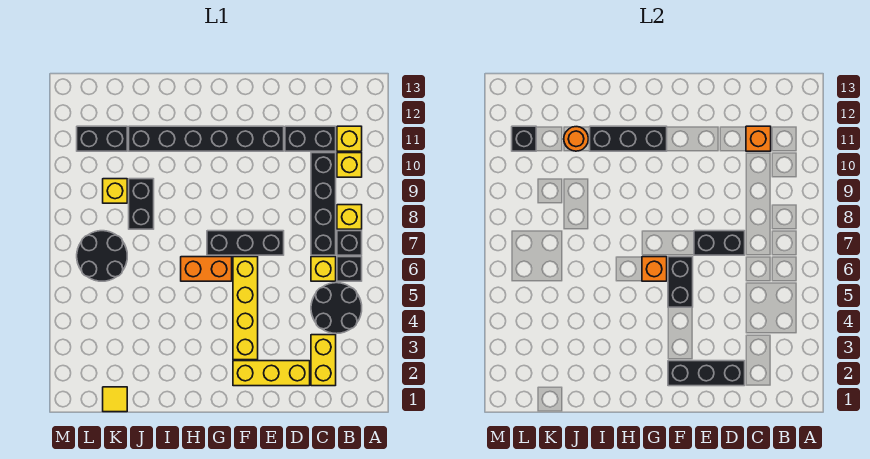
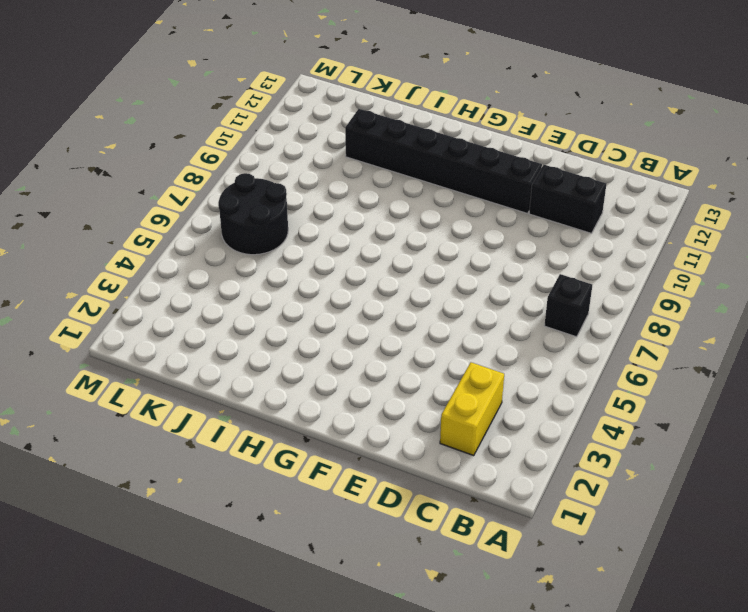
none -> black round brick B4:C5 level 1
none -> black brick B6 level 1
none -> yellow brick B8 level 1

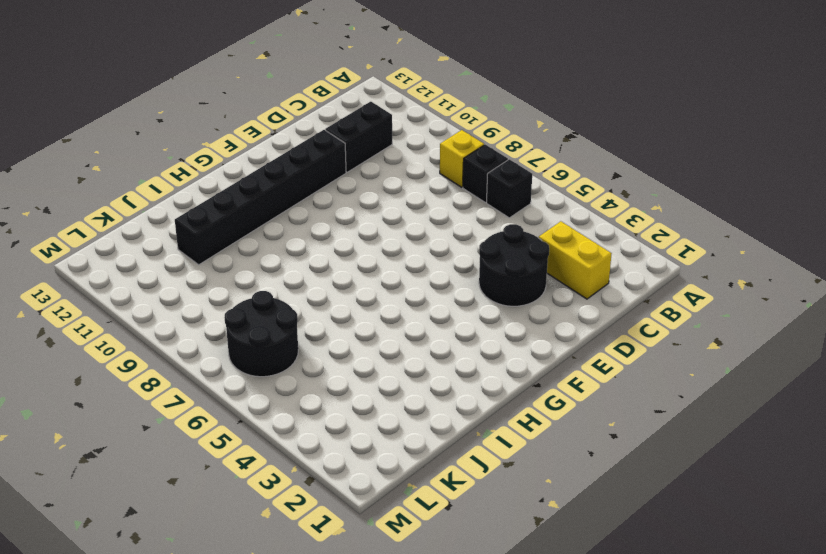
black round brick D3:E4 level 1 -> black round brick B4:C5 level 1
none -> yellow brick B10 level 1
none -> yellow brick B11 level 1
none -> yellow brick C6 level 1

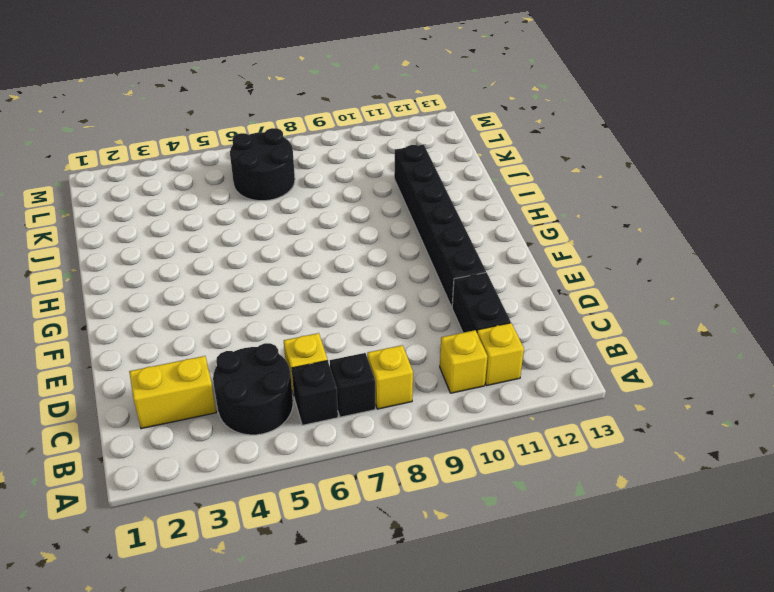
none -> black brick C7:C10 level 1
none -> yellow brick D2:F2 level 1
none -> black brick E7:G7 level 1

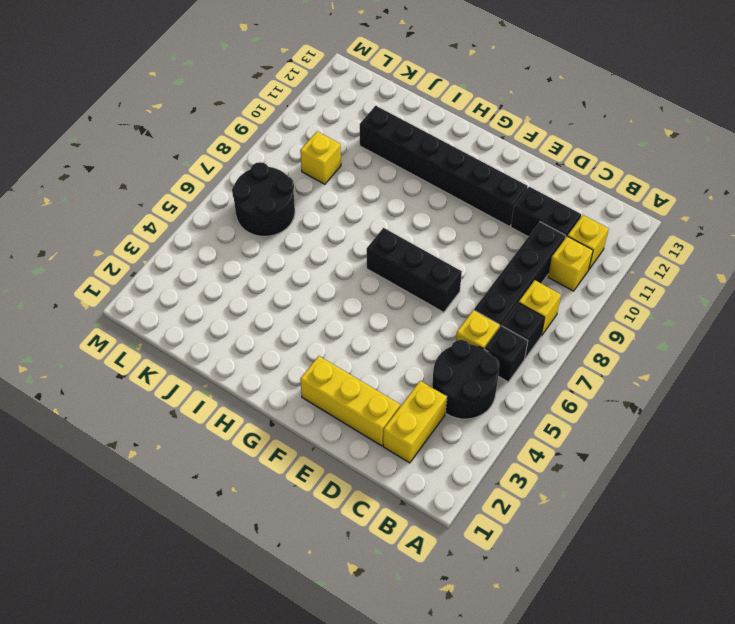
none -> yellow brick F3:F6 level 1
none -> orange brick G6:H6 level 1
none -> black brick J8:J9 level 1

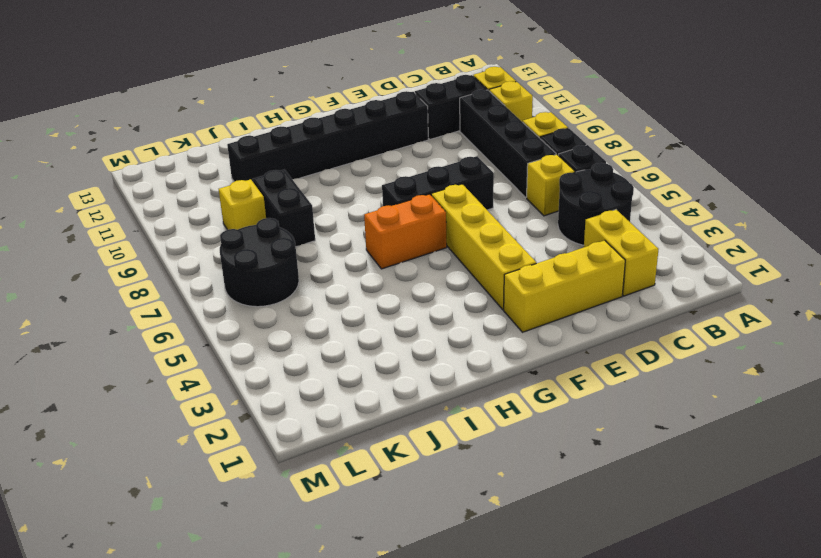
none -> yellow tile K1 level 1
none -> black brick K11:L11 level 1
none -> orange brick C11 level 2

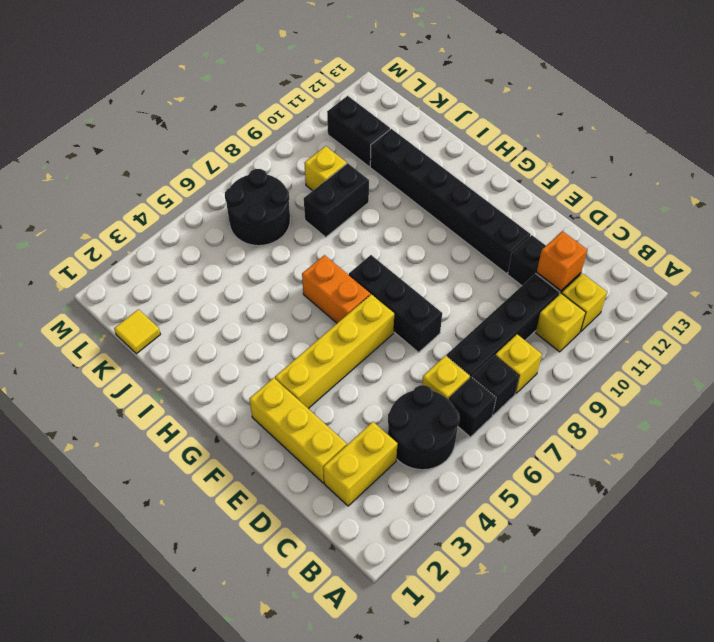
none -> black brick D2:F2 level 2
none -> black brick D7:E7 level 2
none -> black brick F5:F6 level 2

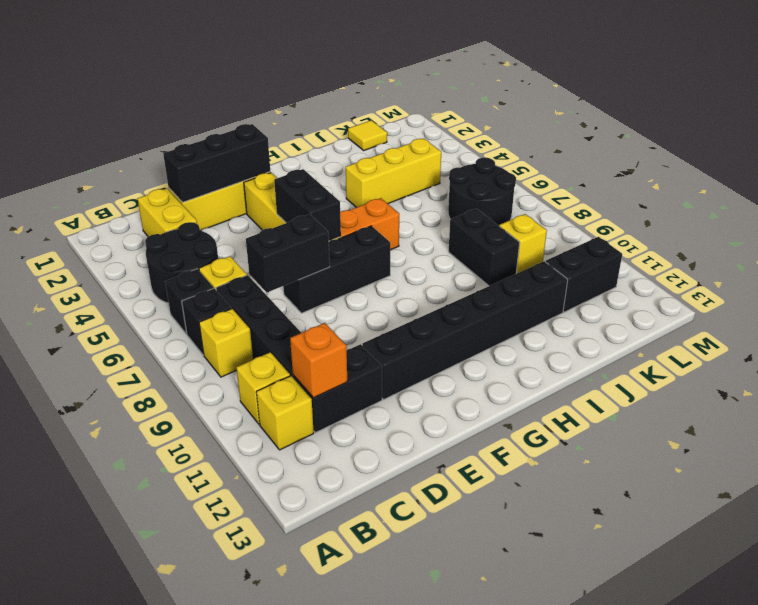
yellow brick I4:K4 level 1 -> none
none -> orange brick G6 level 2
none -> black brick G11:I11 level 2
none -> orange round brick J11 level 2

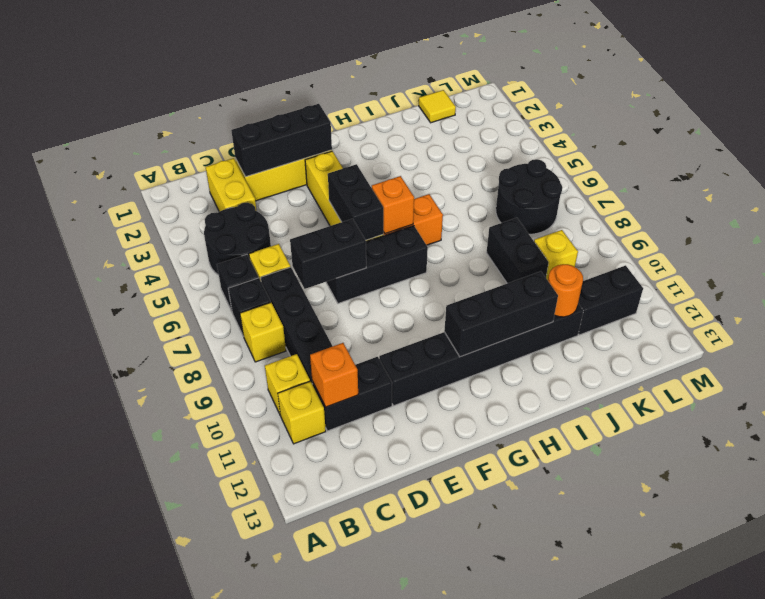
none -> black brick L11 level 2

